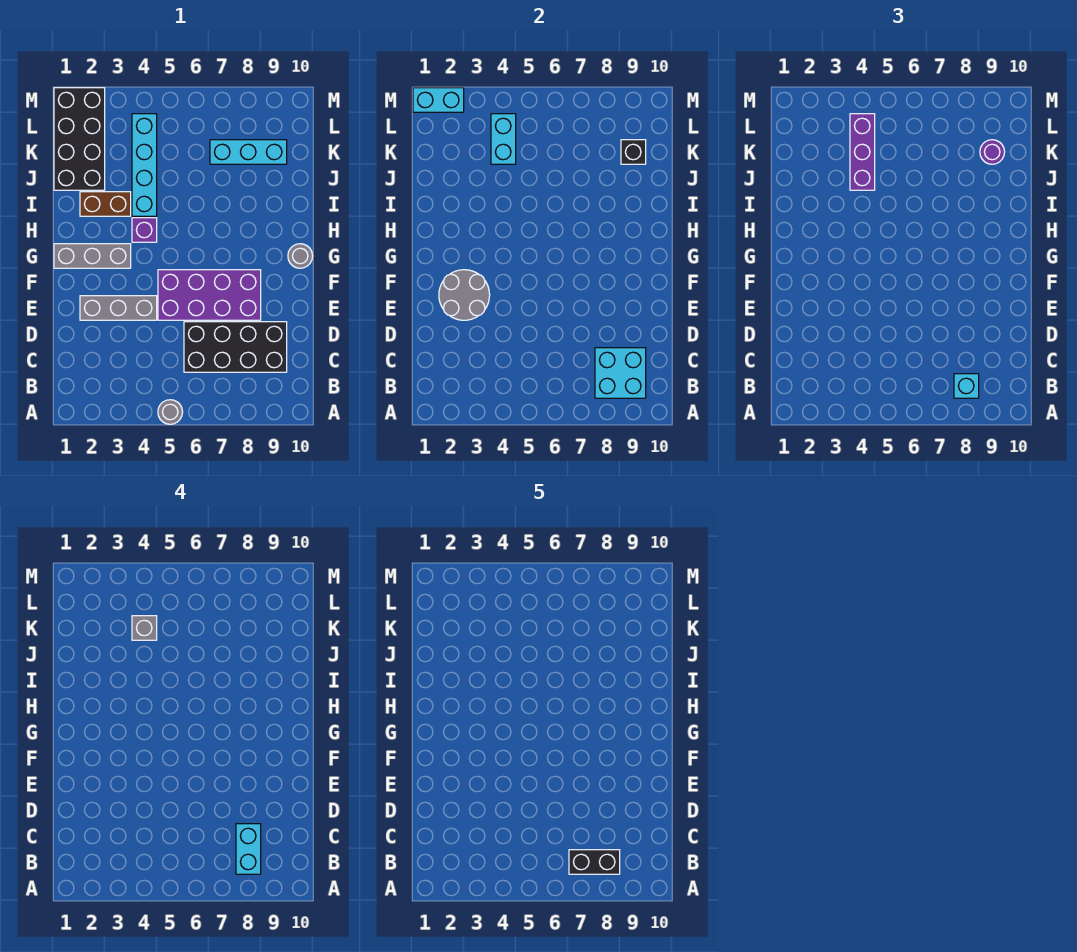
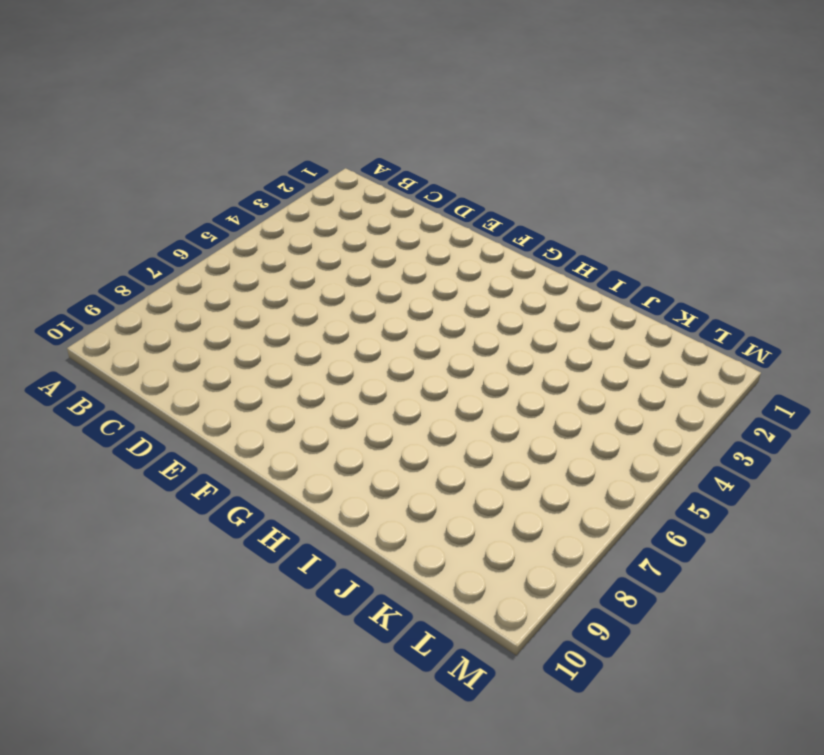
none -> grey round brick A5 level 1
none -> black brick C6:D9 level 1
none -> grey brick E2:E4 level 1

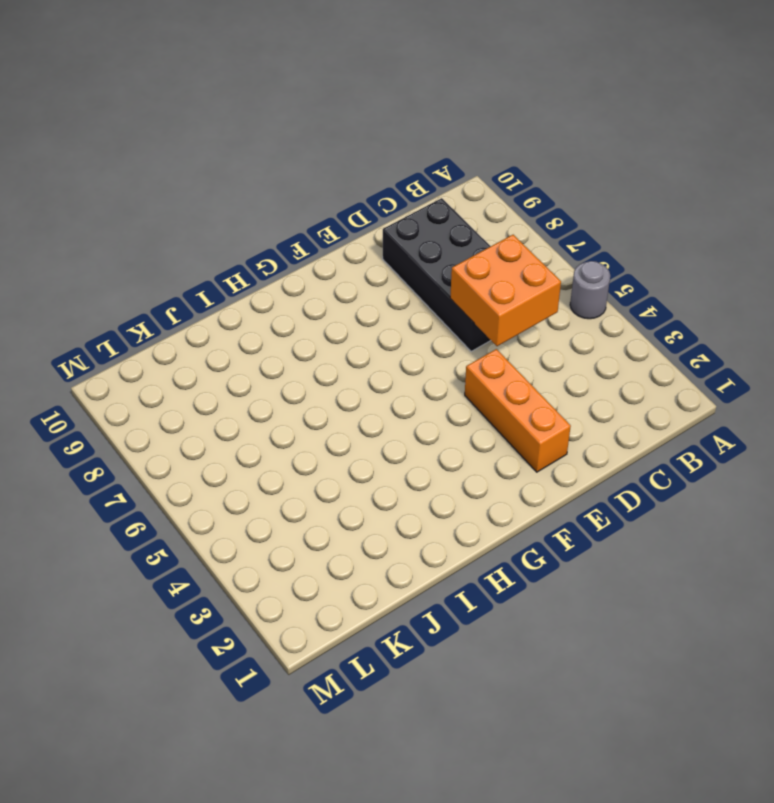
orange brick C5:D6 level 2 -> none
orange brick E2:E4 level 1 -> grey brick E2:E4 level 1
none -> purple brick E5:F8 level 1
none -> grey brick G1:G3 level 1
none -> grey round brick G10 level 1

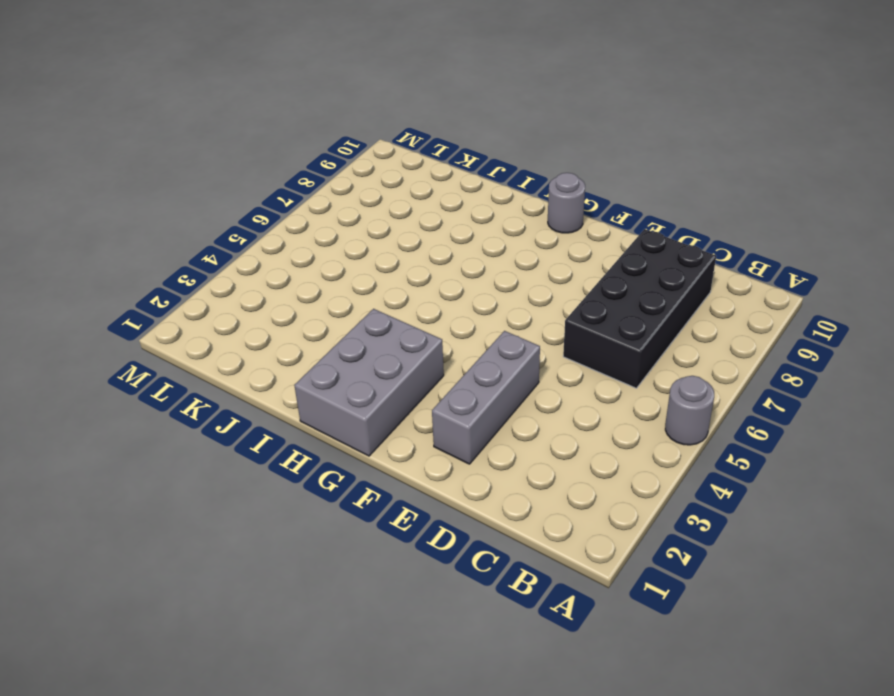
grey brick G1:H3 level 1 -> grey brick G1:G3 level 1
none -> purple brick E5:F8 level 1
none -> purple brick H4 level 1
none -> brown brick I2:I3 level 1

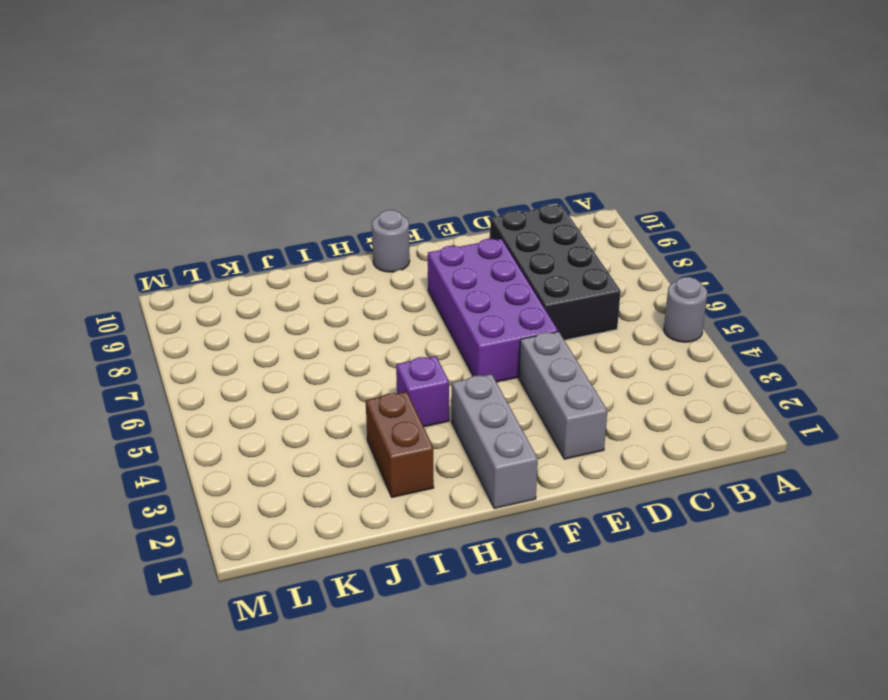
none -> cyan brick I4:L4 level 1
none -> black brick J1:M2 level 1
none -> cyan brick K7:K9 level 1

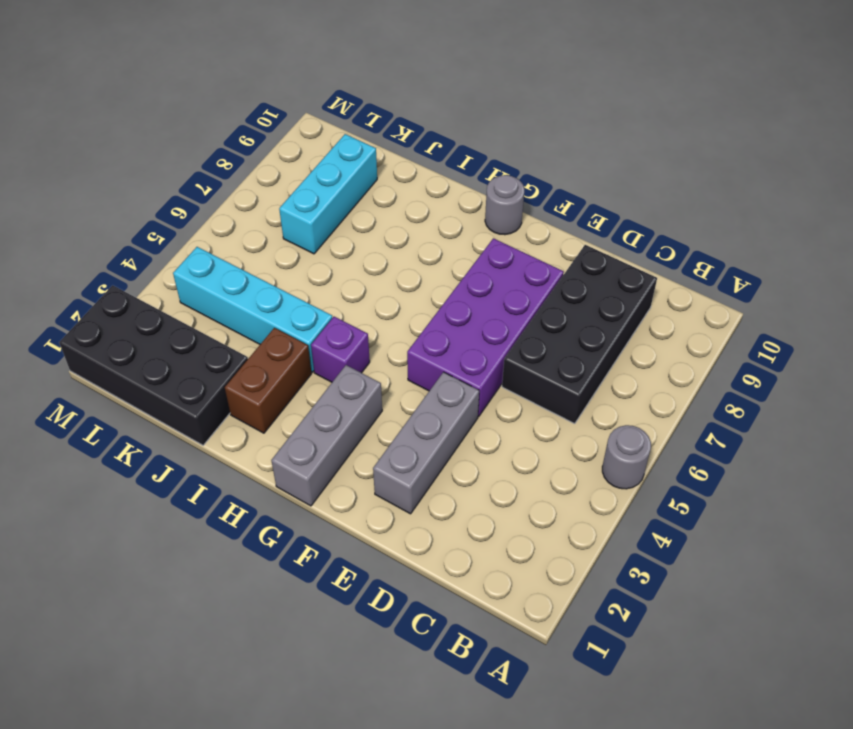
none -> cyan brick B8:C9 level 2
none -> grey round brick E2:F3 level 2
none -> cyan brick K4:L4 level 2

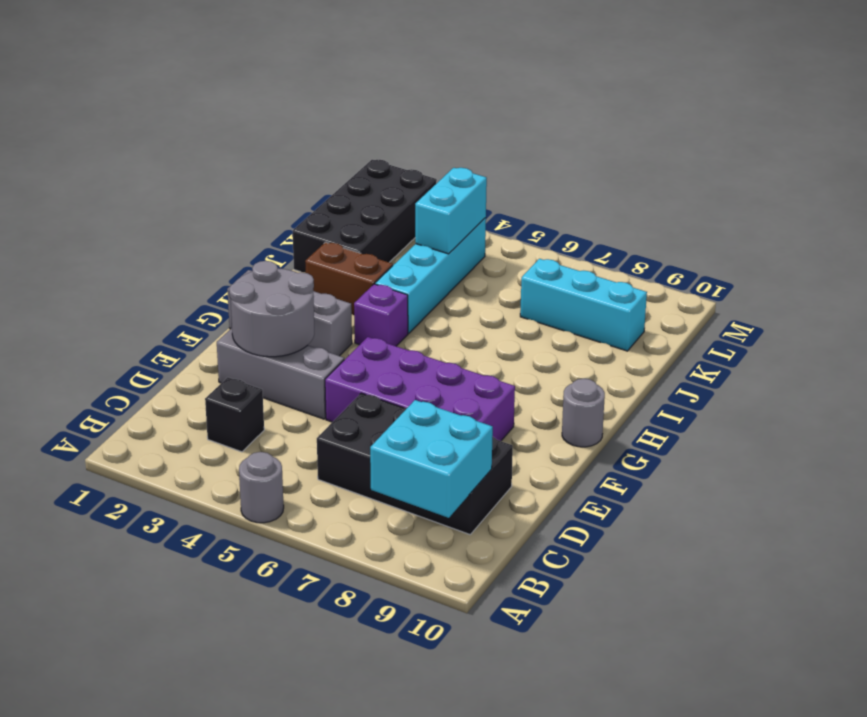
black brick C3 level 1 -> black brick K9 level 2
none -> cyan brick M1:M2 level 2
none -> cyan brick B8 level 3
none -> purple brick J4:L4 level 3

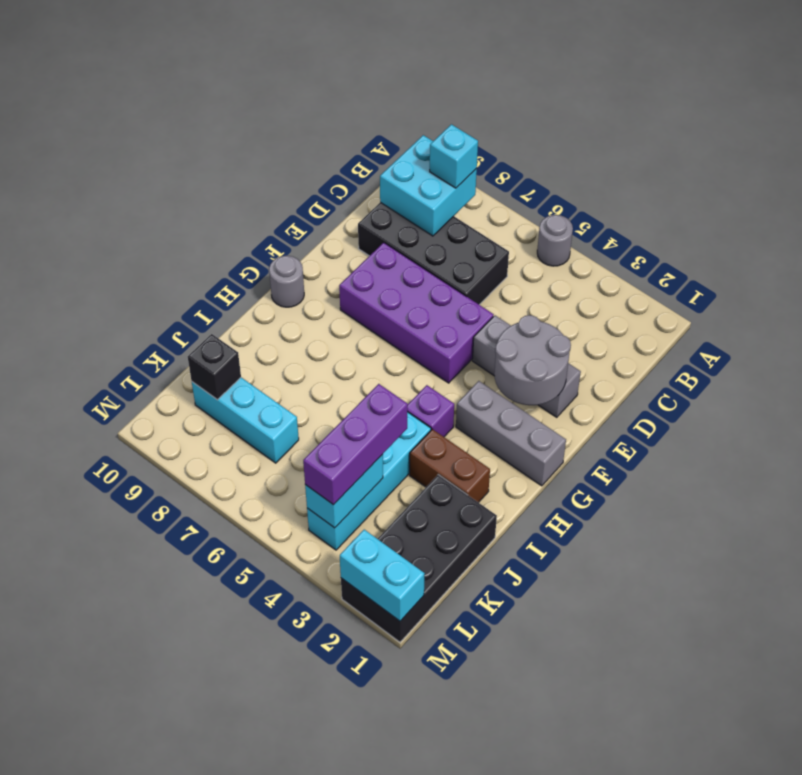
none -> purple round brick K9 level 3
none -> cyan brick B8:C8 level 4
none -> grey brick K4 level 4

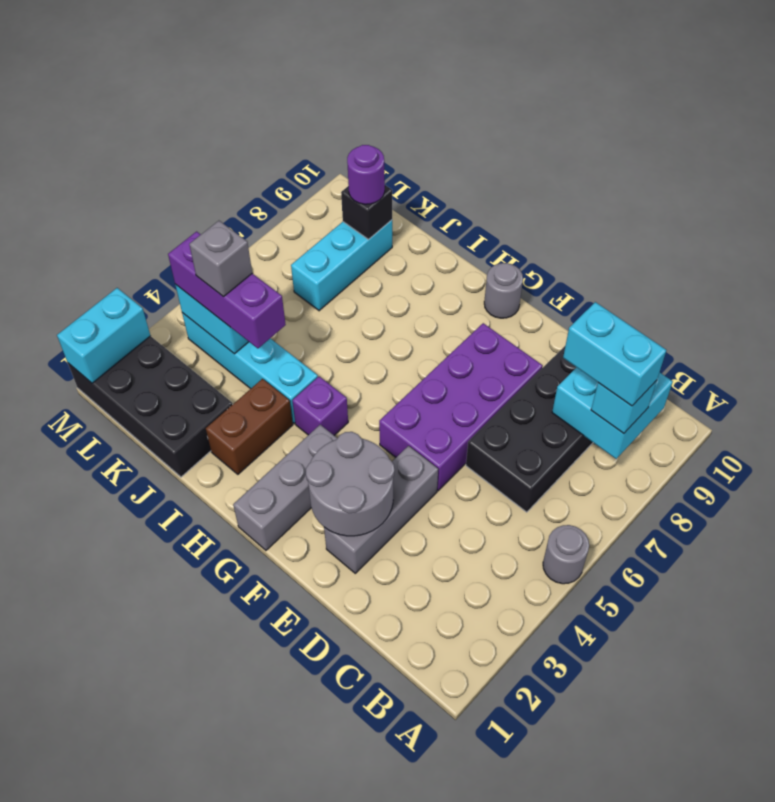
none -> black brick B7:B8 level 5

